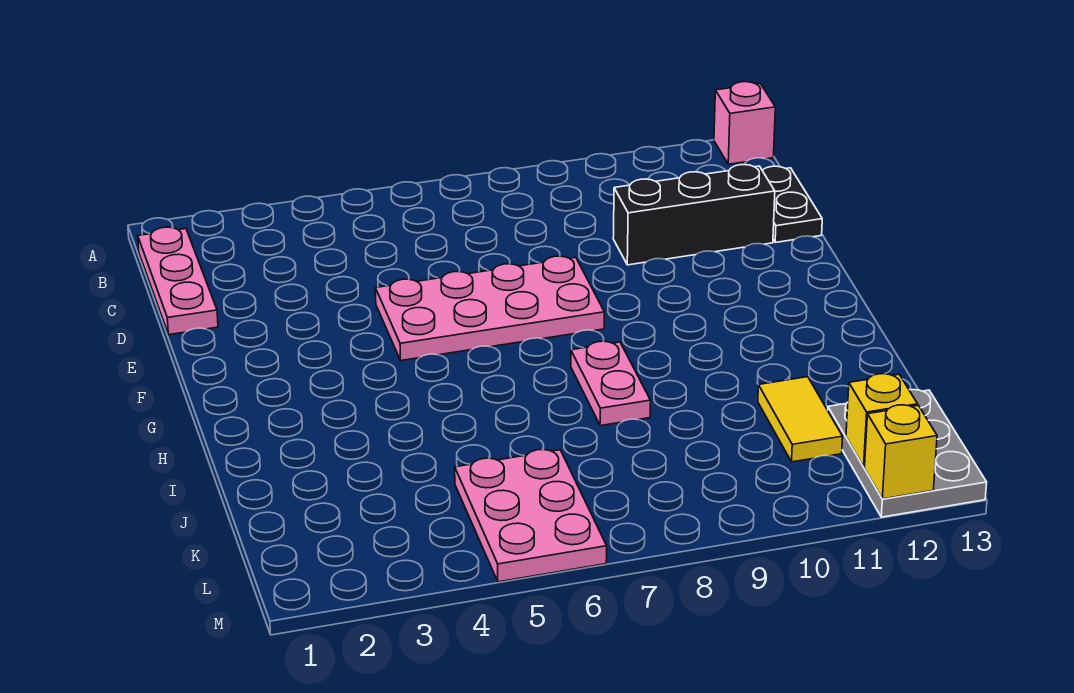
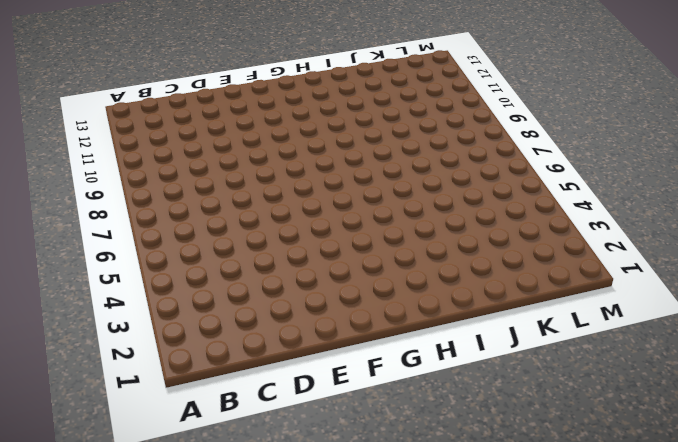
none -> pink brick A13 level 1
none -> pink plate B1:D1 level 1

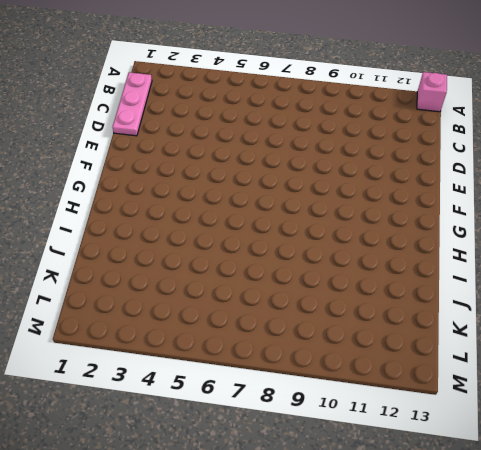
none -> black plate C13:D13 level 1
none -> black brick D10:D12 level 1

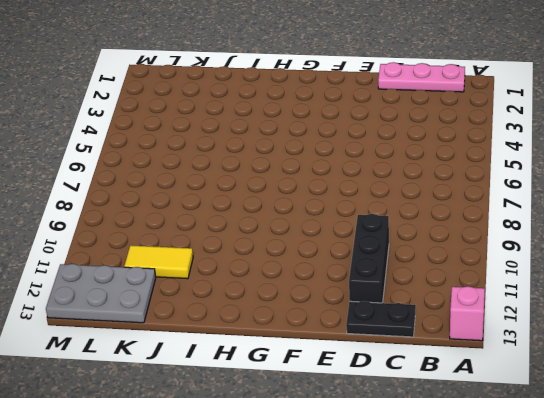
none -> pink plate E5:F8 level 1
none -> pink plate H8:I8 level 1

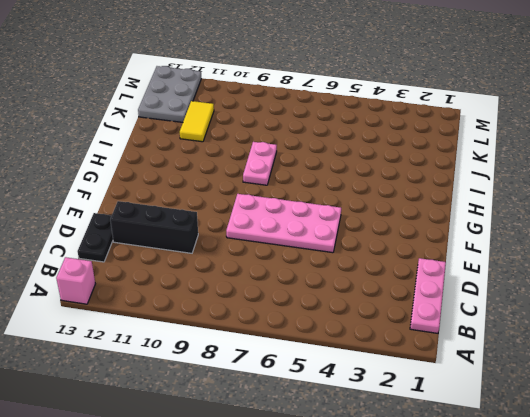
none -> pink plate K5:M6 level 1
none -> yellow brick L12 level 2

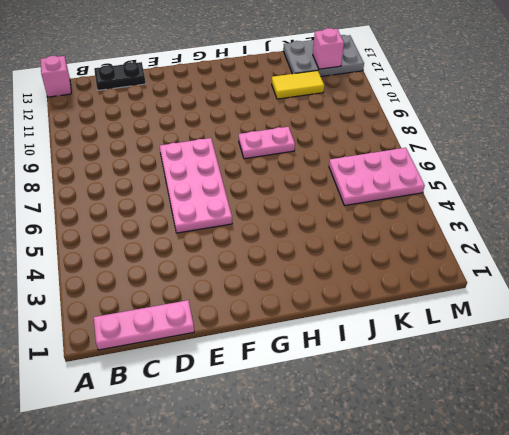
pink brick L12 level 2 -> yellow brick L12 level 2
none -> black brick D10:D12 level 1
none -> yellow brick M12 level 2

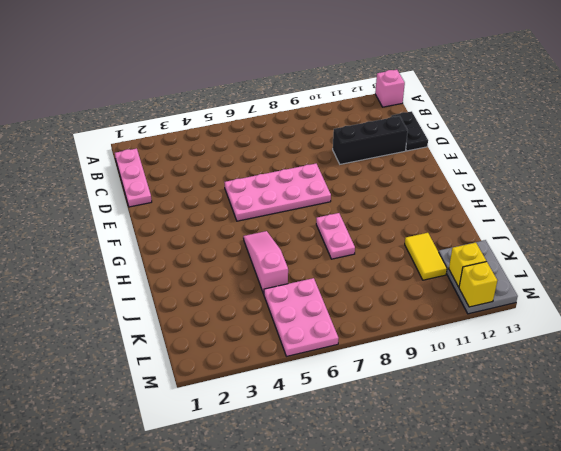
pink slope H5:J5 level 1 top J -> none

